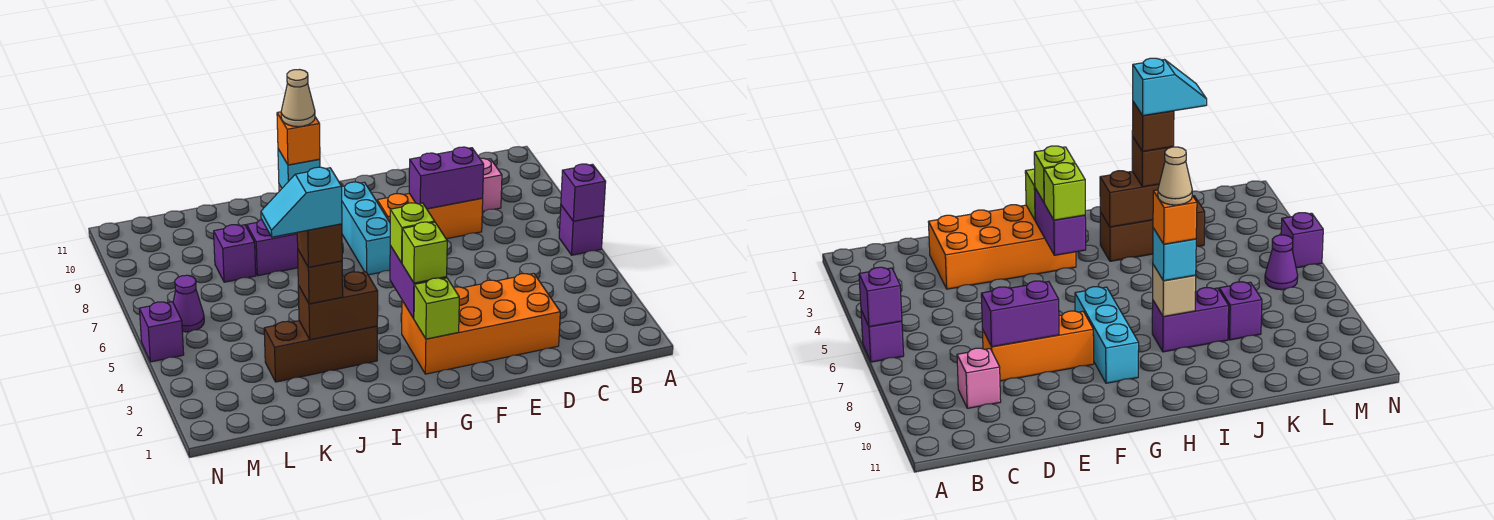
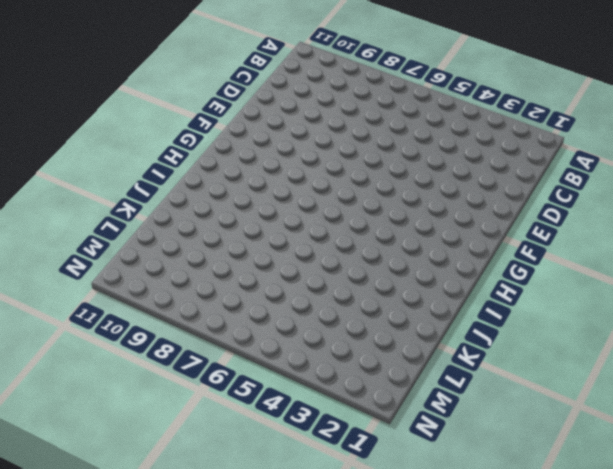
none -> purple brick A6 level 1
none -> pink brick C9 level 1
none -> orange brick D2:G3 level 1

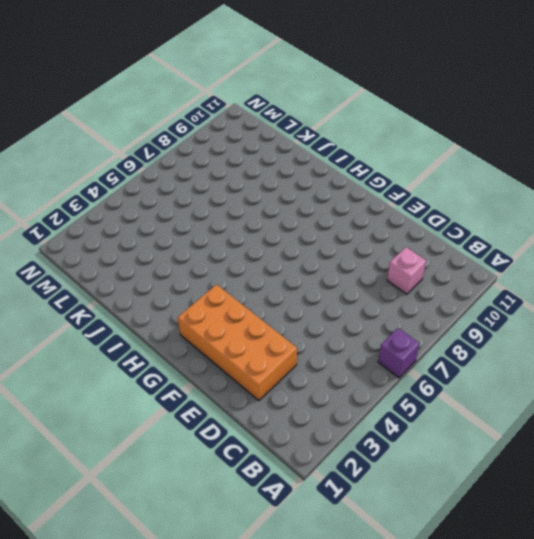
none -> orange brick D8:F8 level 1
none -> cyan brick G7:G9 level 1
none -> brown brick I3:K3 level 1

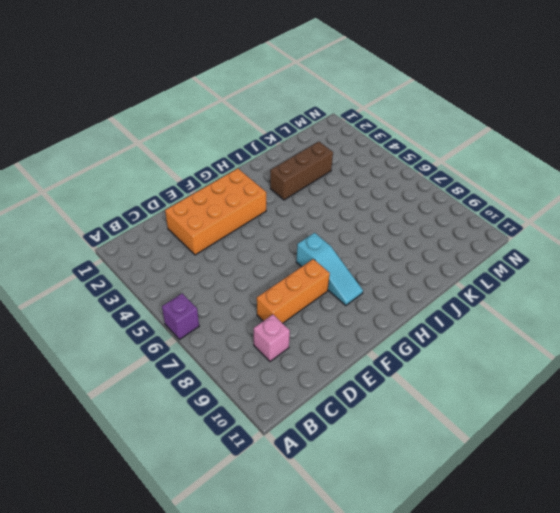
cyan slope G7:G9 level 1 top 7 -> cyan brick G7:G9 level 1
none -> purple brick I8:J8 level 1
none -> purple brick K8 level 1
none -> purple cone M6 level 1

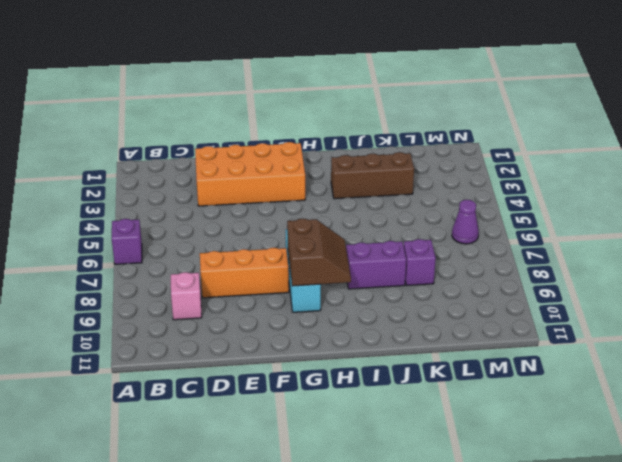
brown slope G8:H9 level 2 top G -> none
none -> purple brick N5 level 1
none -> purple brick A6 level 2
none -> purple brick D8:E8 level 2

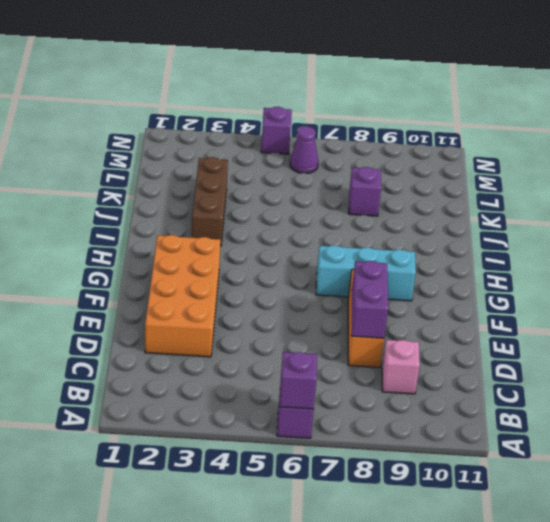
none -> purple brick I8:J8 level 1
none -> lime brick G2 level 2
none -> purple brick G3:G4 level 2

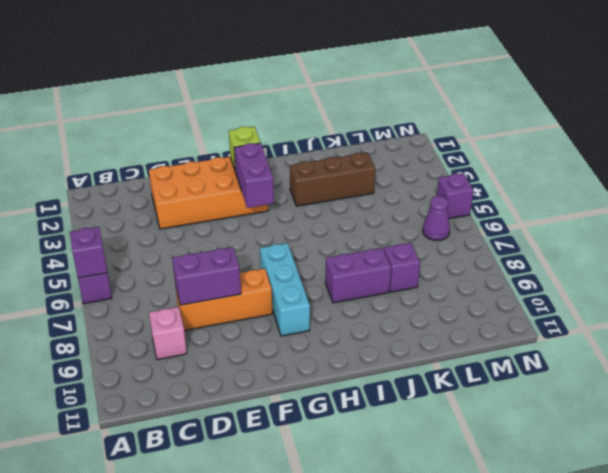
none -> brown brick I3:J3 level 2
none -> tan brick I8 level 2
none -> lime brick G3 level 3

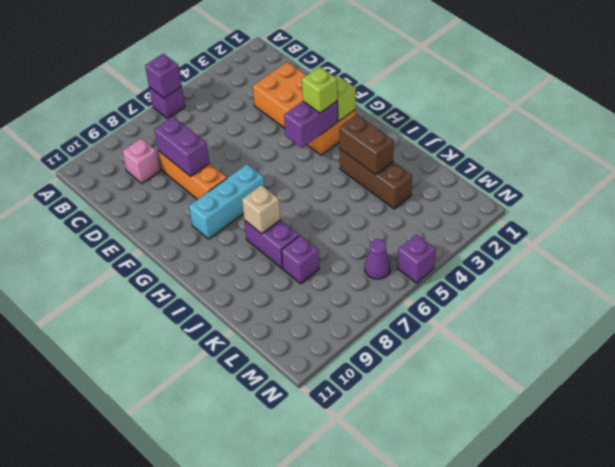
none -> lime brick G4 level 3
none -> cyan brick I8 level 3
none -> brown brick J3 level 3

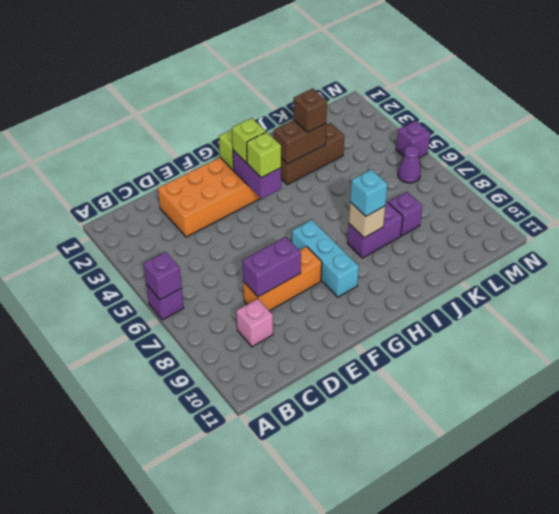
none -> orange brick I8 level 4
none -> brown brick J3 level 4
none -> tan cone I8 level 5

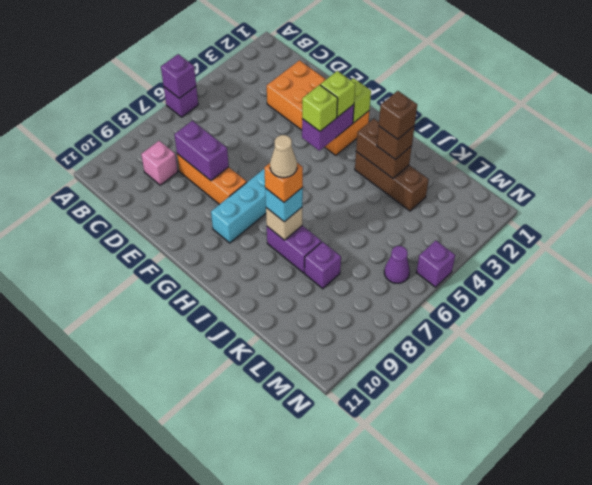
none -> cyan slope J3:K3 level 5 top J

